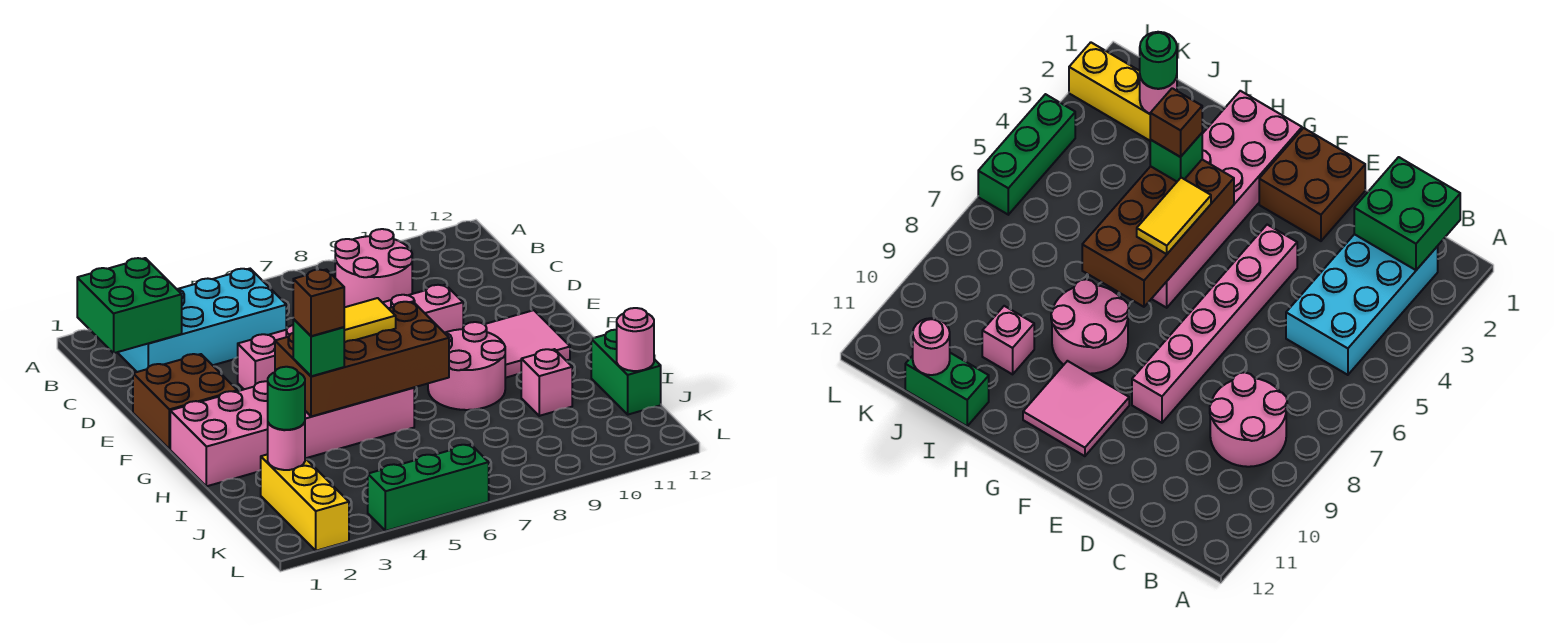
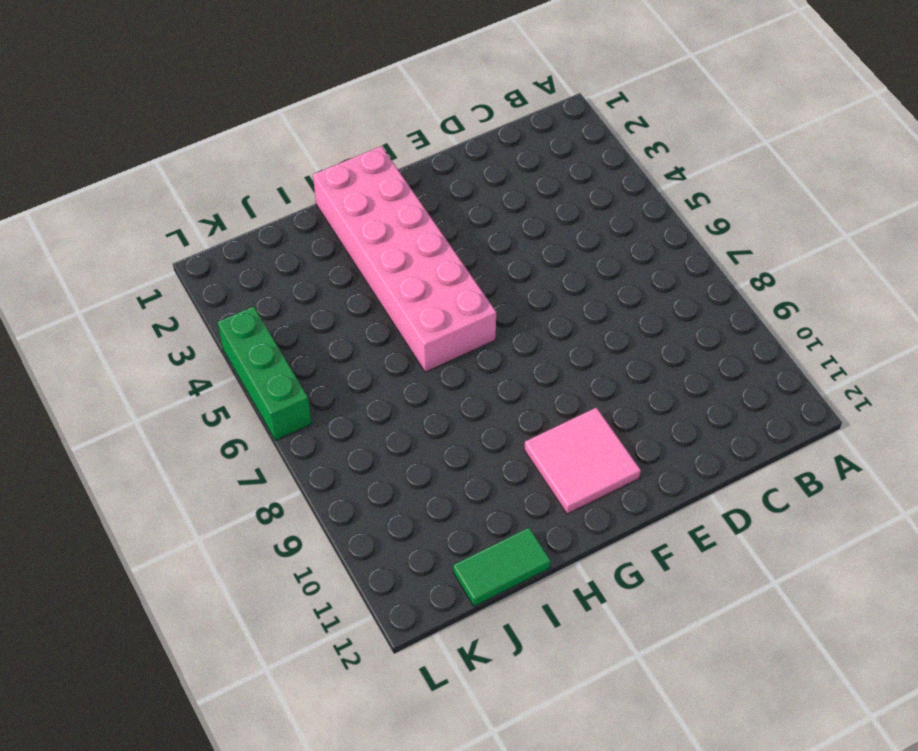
green tile I12:J12 level 1 -> green brick I12:J12 level 1
none -> cyan brick B2:C5 level 1
none -> pink round brick B8:C9 level 1
none -> brown brick E1:F2 level 1

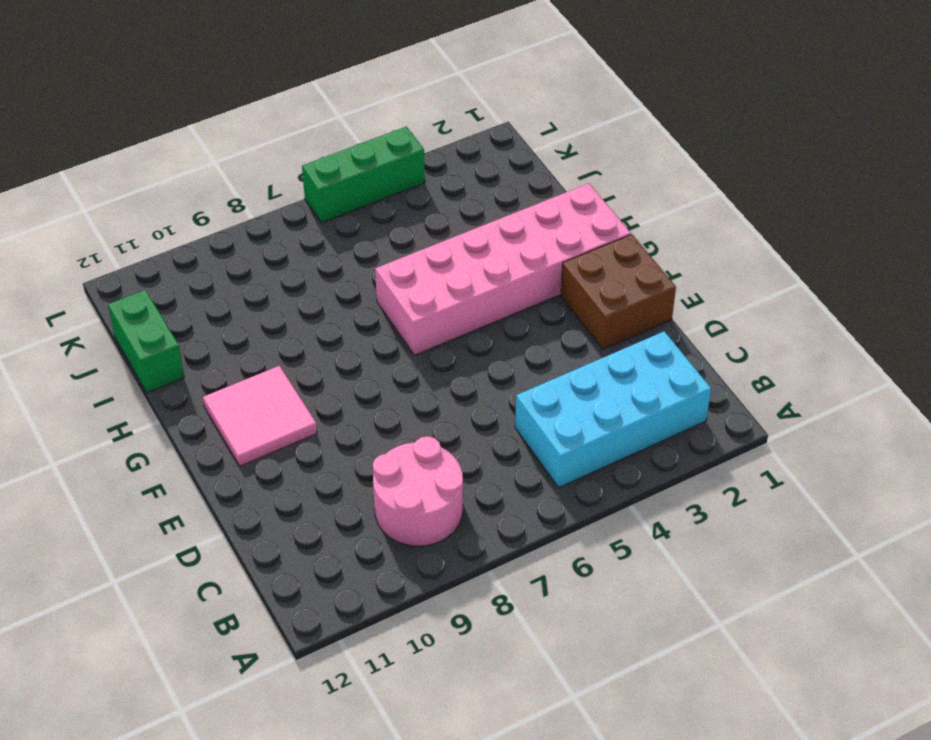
none -> pink brick E4:E9 level 1
none -> pink round brick G8:H9 level 1
none -> pink brick I10 level 1

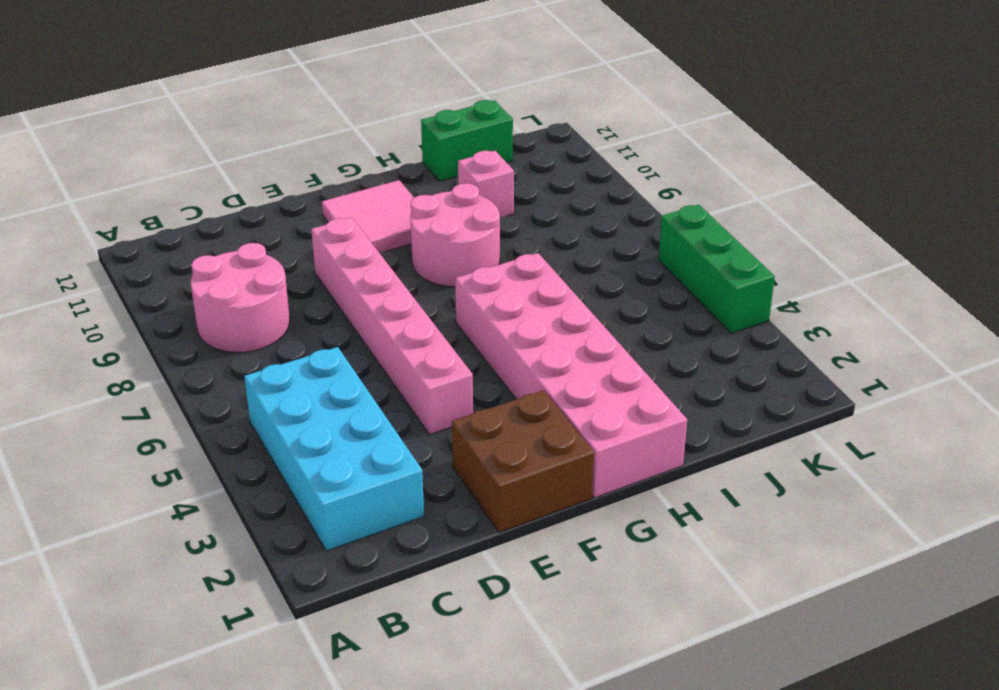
none -> yellow brick J2:L2 level 1
none -> green brick B1:C2 level 2
none -> brown brick G4:H7 level 2

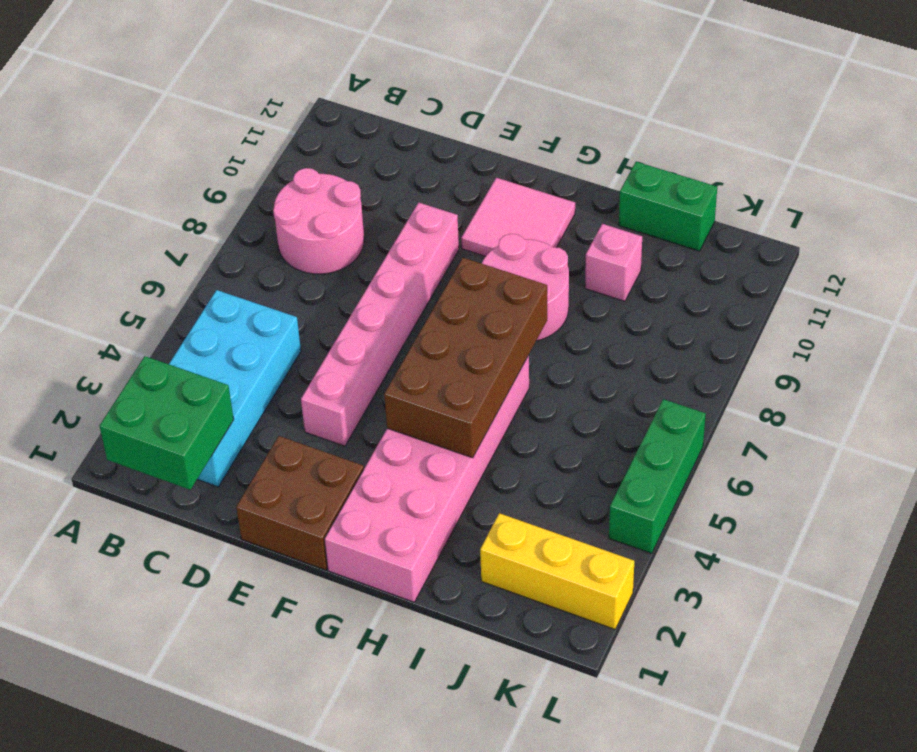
none -> pink round brick J2 level 2
none -> pink round brick J12 level 2
none -> yellow tile G5:G6 level 3

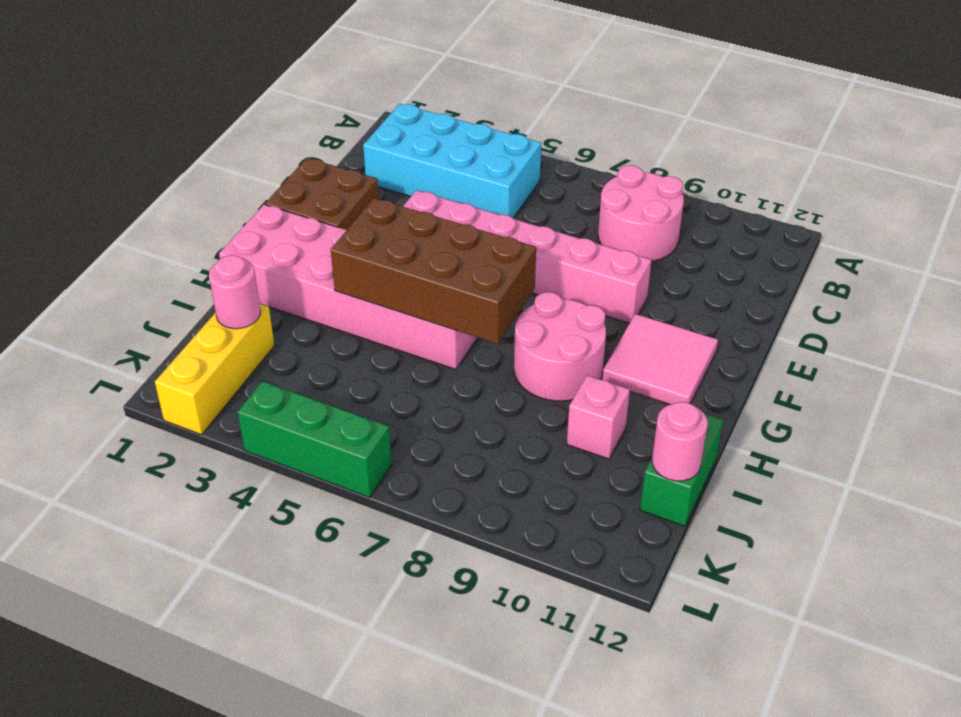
none -> green brick B1:C2 level 2
none -> yellow tile G5:G6 level 3
none -> green brick H4 level 3

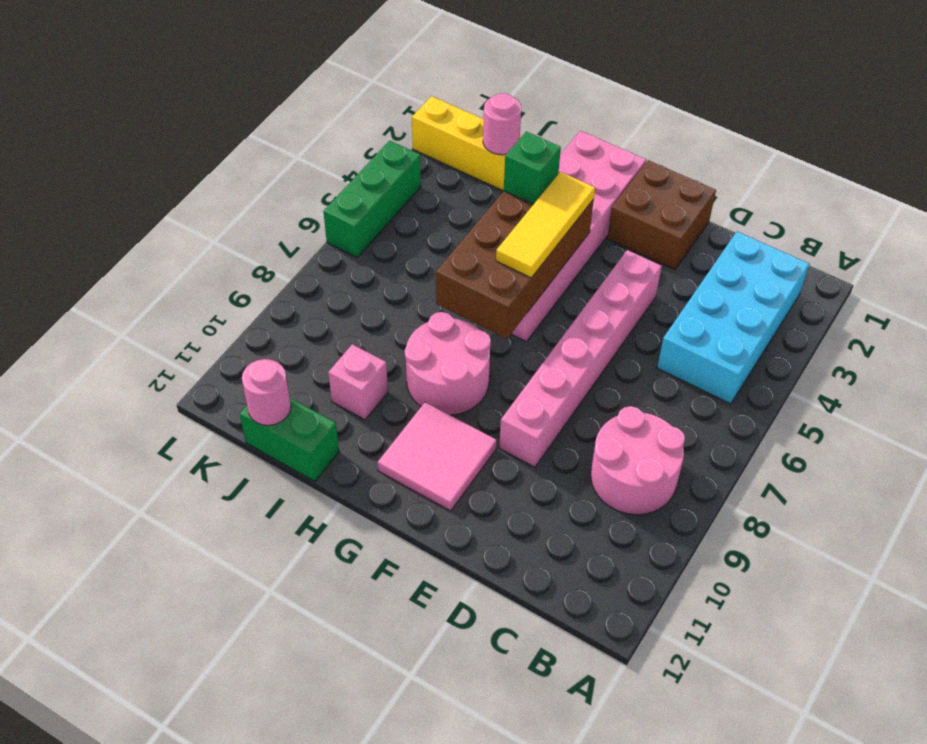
yellow tile G4:G6 level 3 -> yellow tile G5:G6 level 3
none -> green brick B1:C2 level 2
none -> green round brick J2 level 3
none -> brown brick H4 level 4

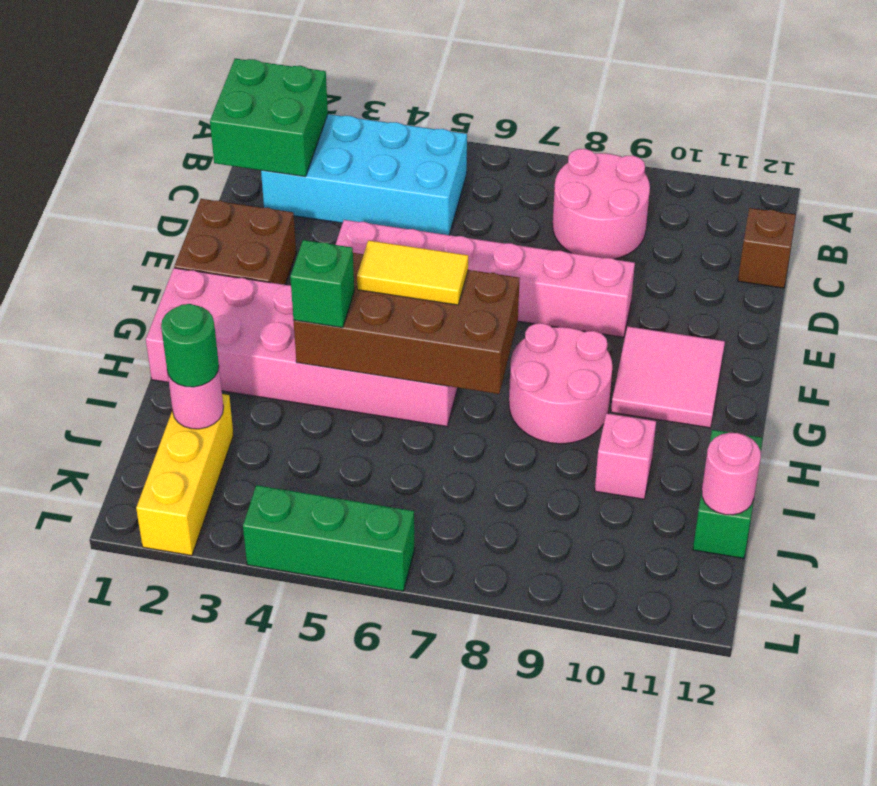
brown brick C12 level 1 -> brown brick H4 level 4

